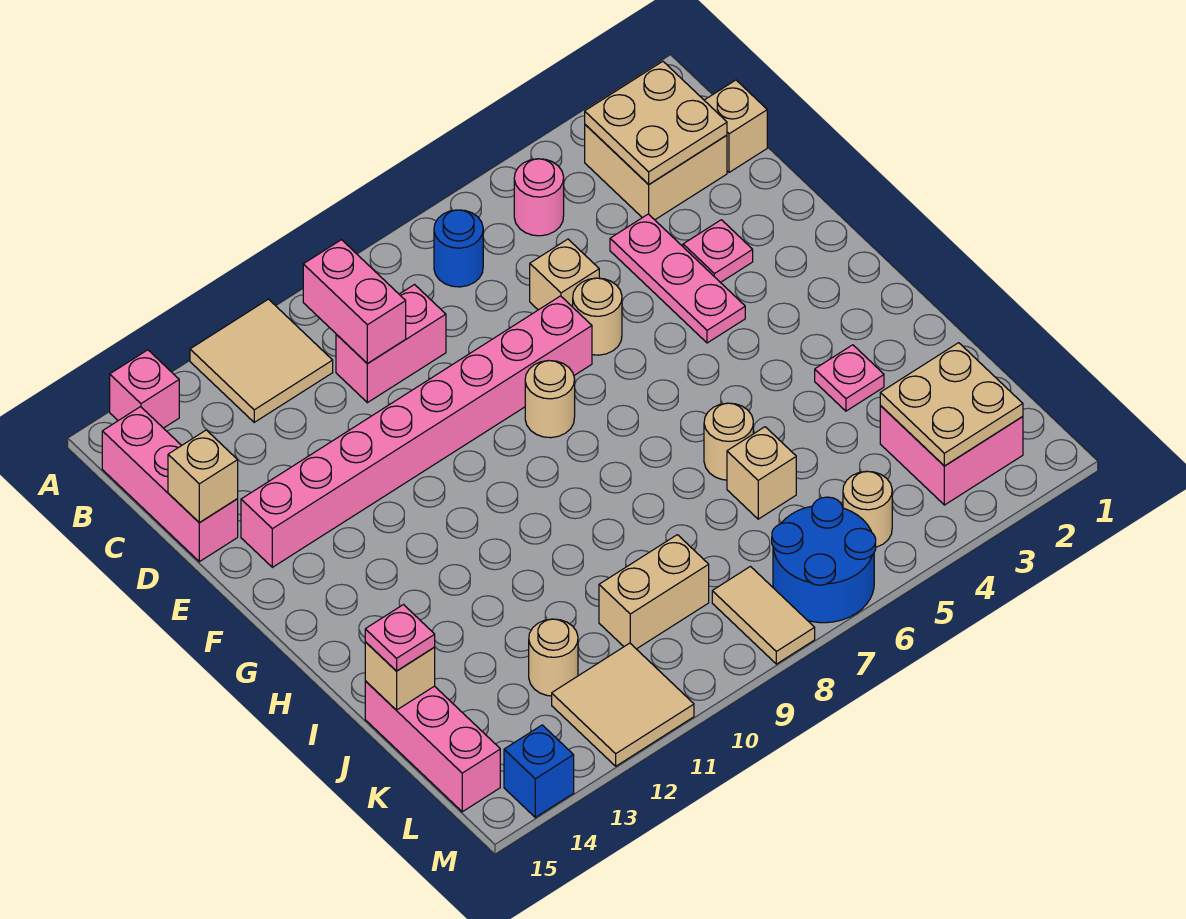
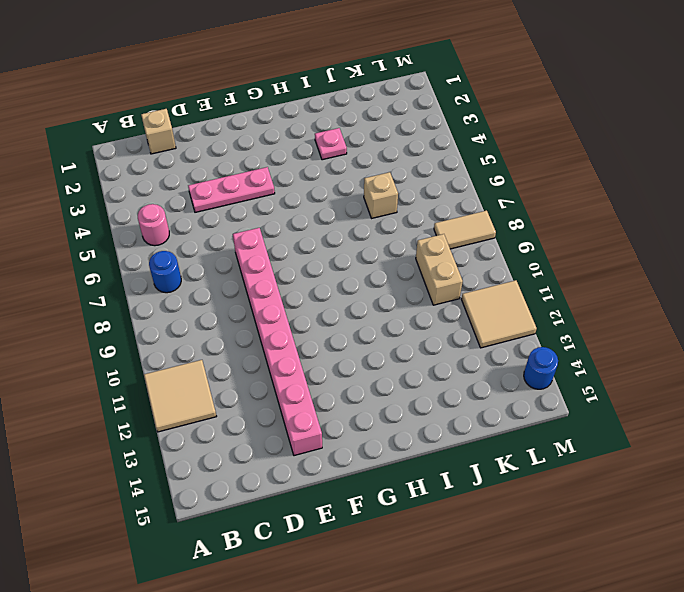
blue round brick M14 level 1 -> blue brick M14 level 1
none -> pink brick A14 level 1
none -> tan brick B2:C3 level 1
none -> pink brick B15:D15 level 1
none -> pink brick C9:C10 level 1

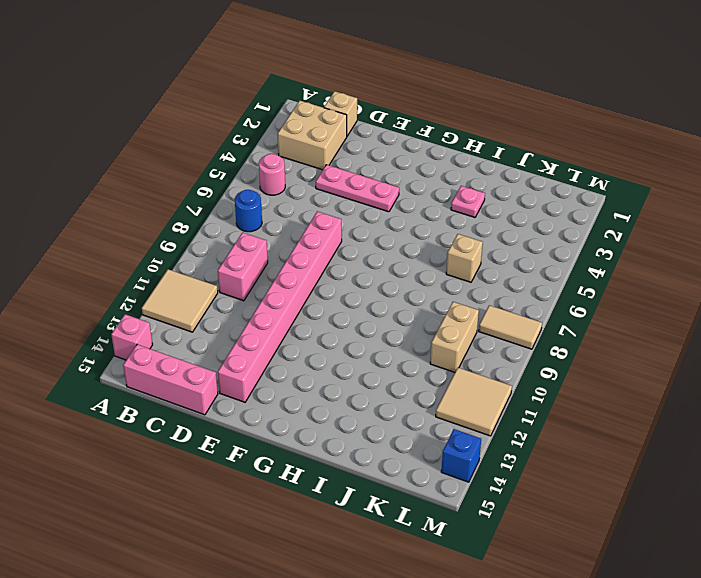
none -> tan brick D6 level 1
none -> pink plate E3 level 1
none -> tan round brick E6 level 1
none -> tan round brick F8 level 1

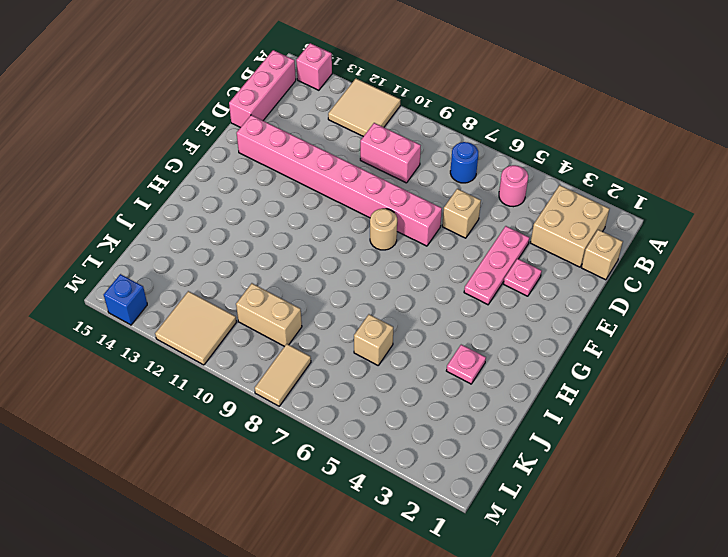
none -> tan round brick E6 level 1
none -> tan round brick I6 level 1
none -> pink brick J15:L15 level 1
none -> pink brick K2:L3 level 1

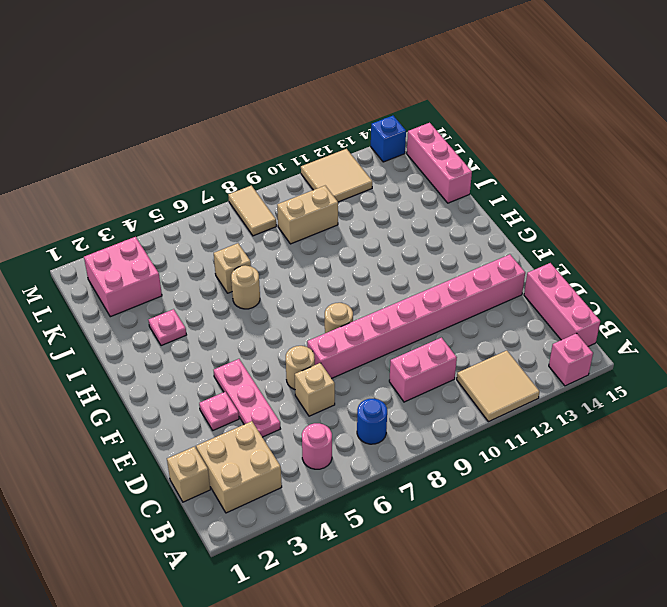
none -> tan round brick K12 level 1
none -> tan round brick L5 level 1
none -> blue round brick L6:M7 level 1
none -> tan plate B2:C3 level 2

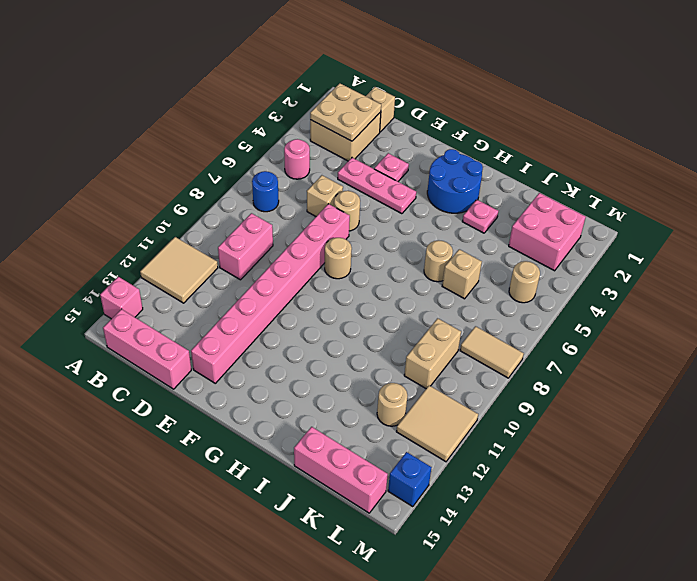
blue round brick G2:H3 level 1 -> blue round brick L6:M7 level 1
none -> pink brick B10:C10 level 2
none -> tan brick D15 level 2
none -> tan brick J15 level 2
none -> tan plate K2:L3 level 2

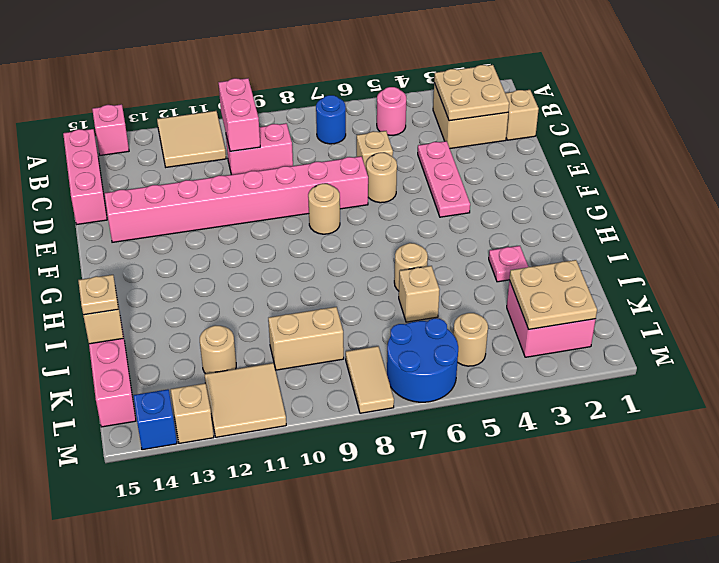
tan plate J15 level 3 -> pink plate J15 level 3
tan brick M13 level 1 -> tan brick D15 level 2
none -> pink plate E3 level 1

